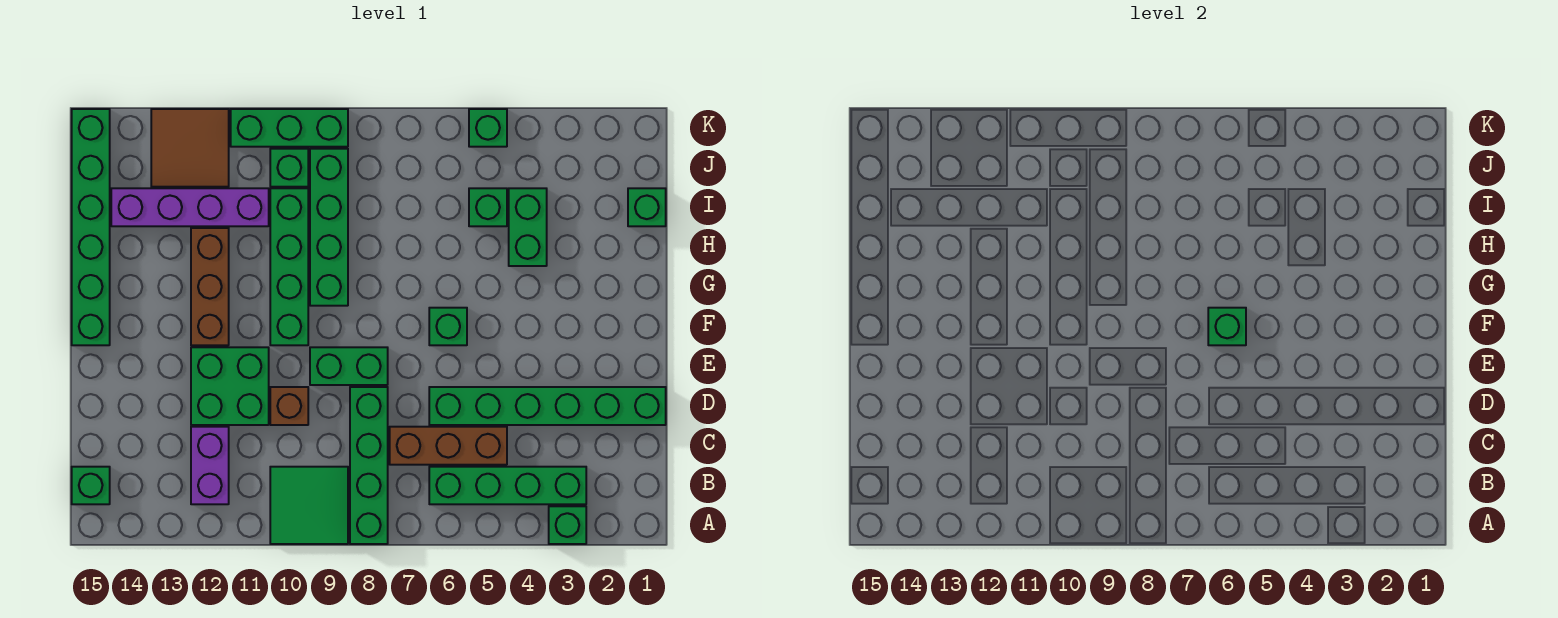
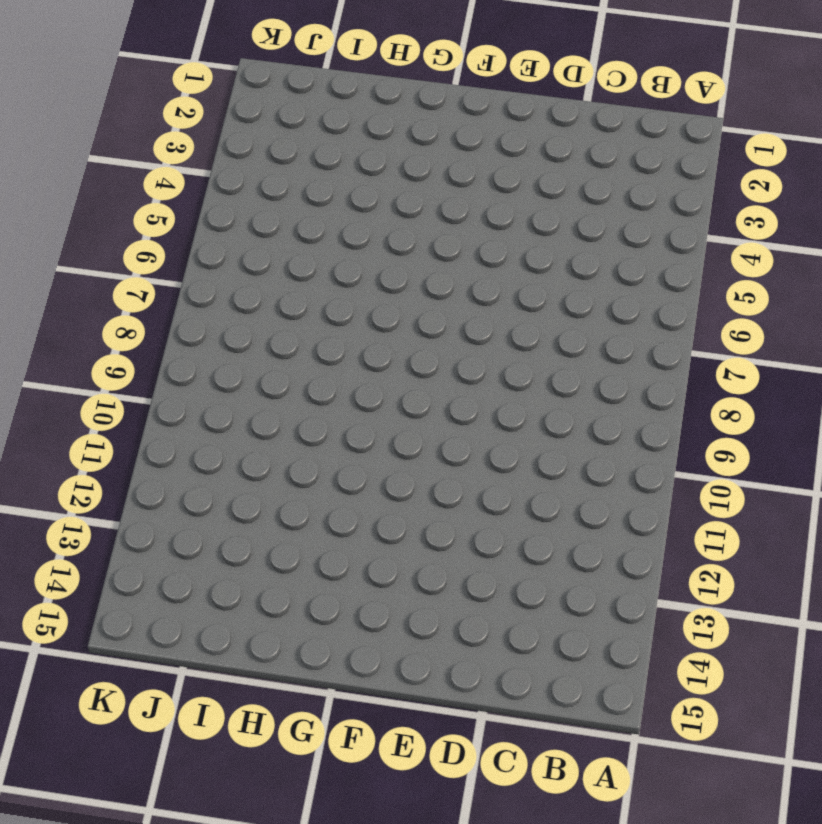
none -> green brick A3 level 1
none -> green brick A8:D8 level 1
none -> green tile A9:B10 level 1

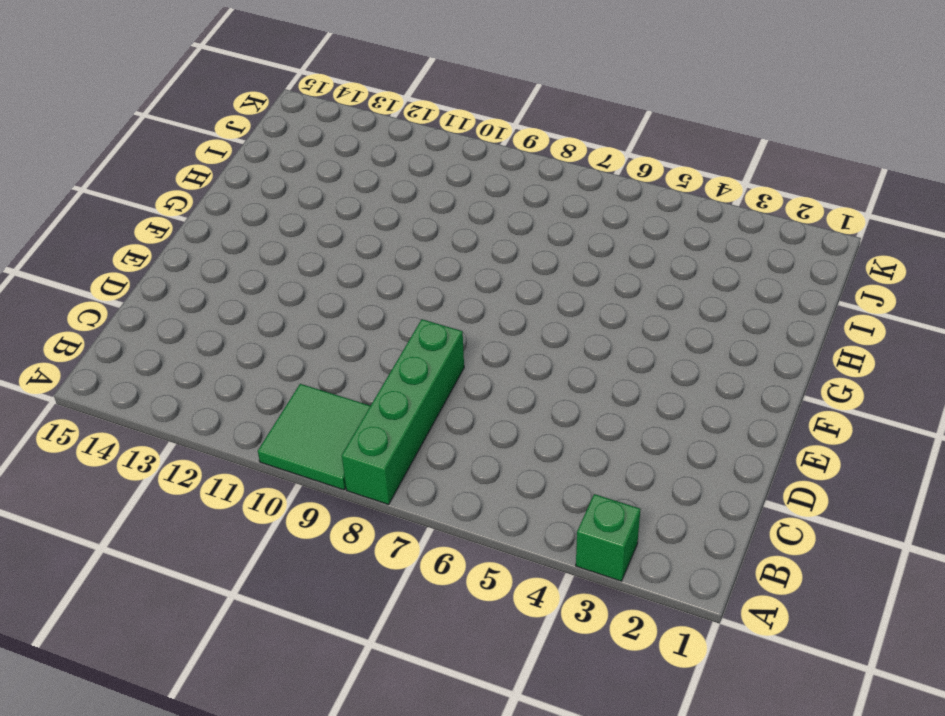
none -> green brick B3:B6 level 1
none -> purple brick B12:C12 level 1
none -> green brick B15 level 1

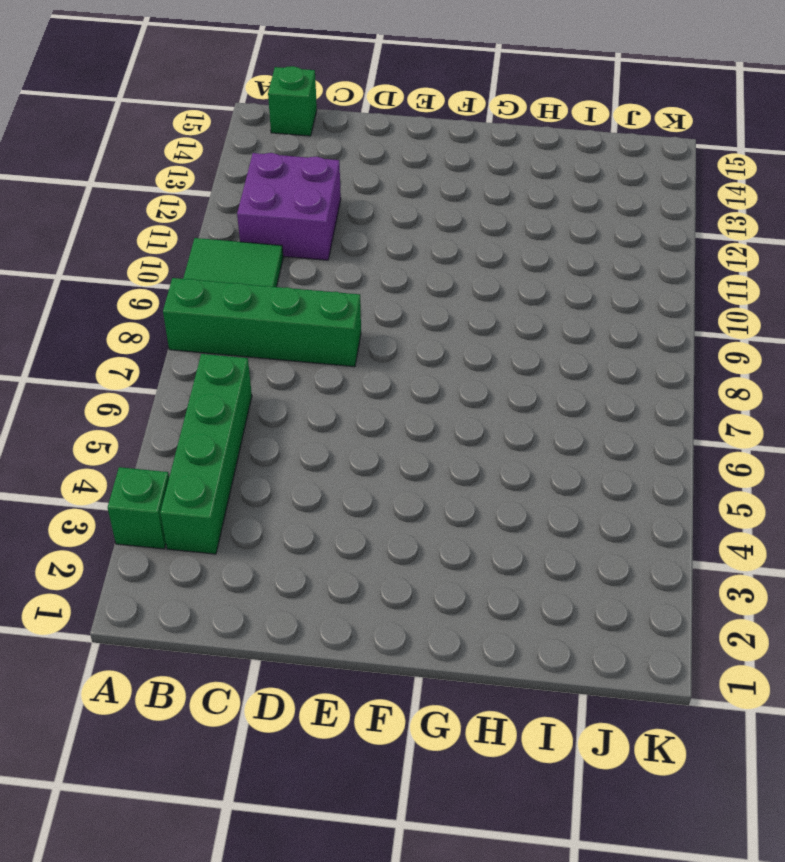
purple brick B11:C12 level 1 -> purple brick B12:C12 level 1
none -> brown brick C5:C7 level 1
none -> green brick D1:D6 level 1
none -> brown brick D10 level 1

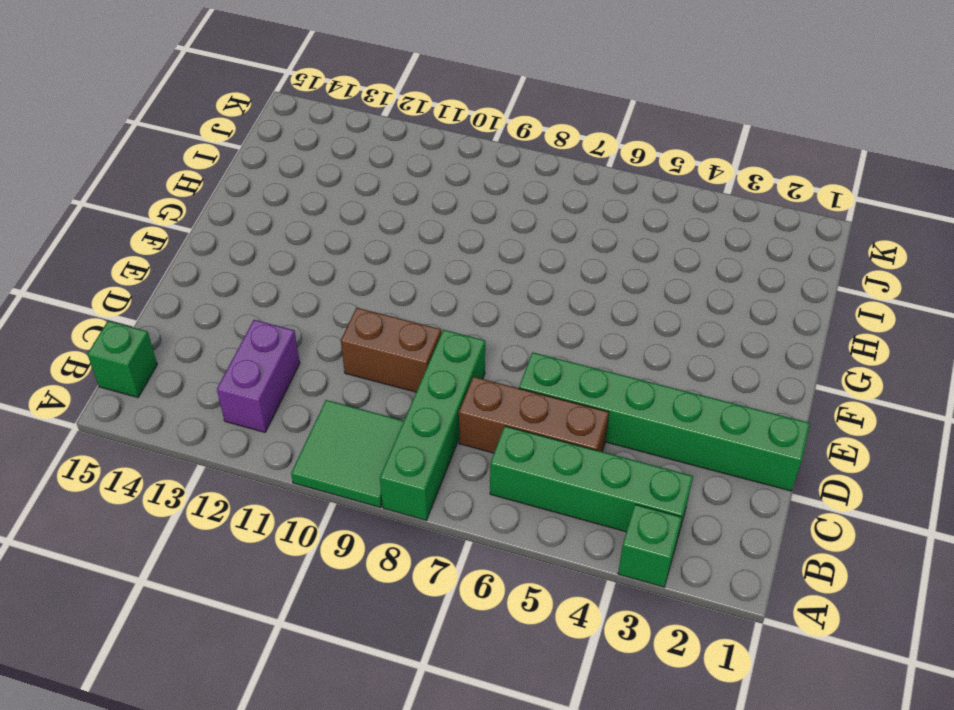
brown brick D9:D10 level 1 -> brown brick D10 level 1
none -> green brick D11:E12 level 1
none -> green brick E8:E9 level 1
none -> green brick F6 level 1

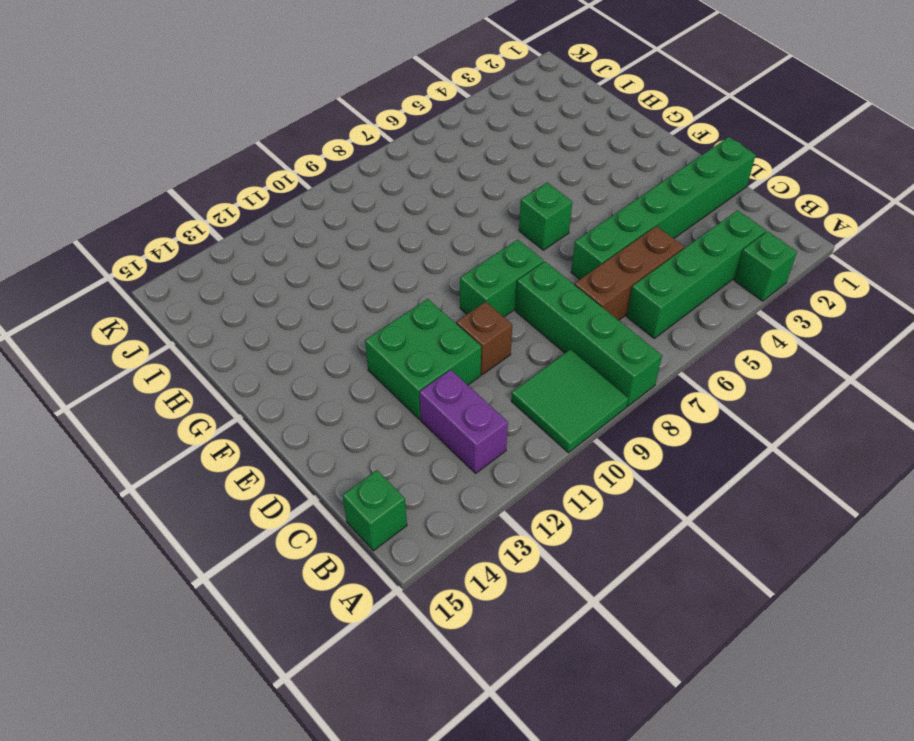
none -> green brick F10:I10 level 1
none -> brown brick F12:H12 level 1
none -> green brick F15:K15 level 1

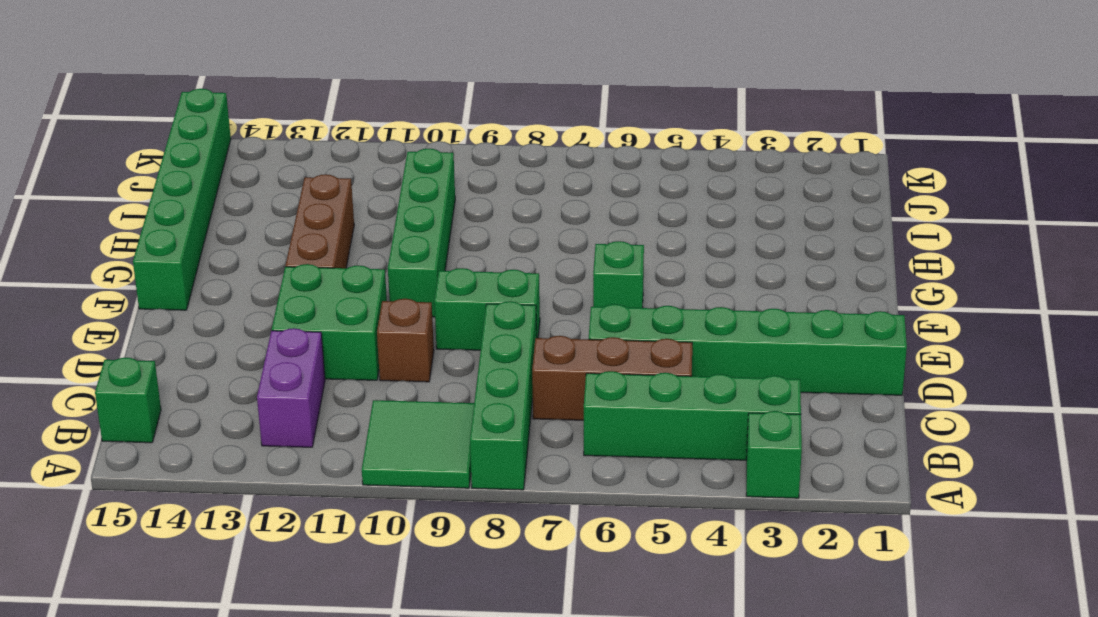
none -> green brick G9:J9 level 1
none -> green brick H4:I4 level 1
none -> green brick I1 level 1

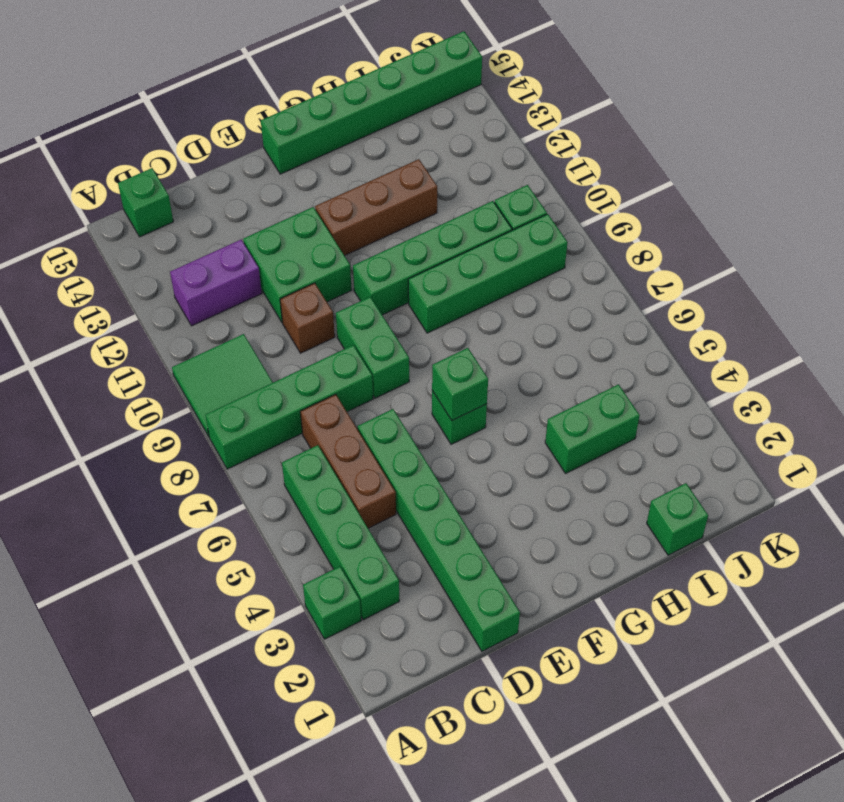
none -> green brick I5 level 1
none -> purple brick I11:I14 level 1
none -> brown tile J12:K13 level 1

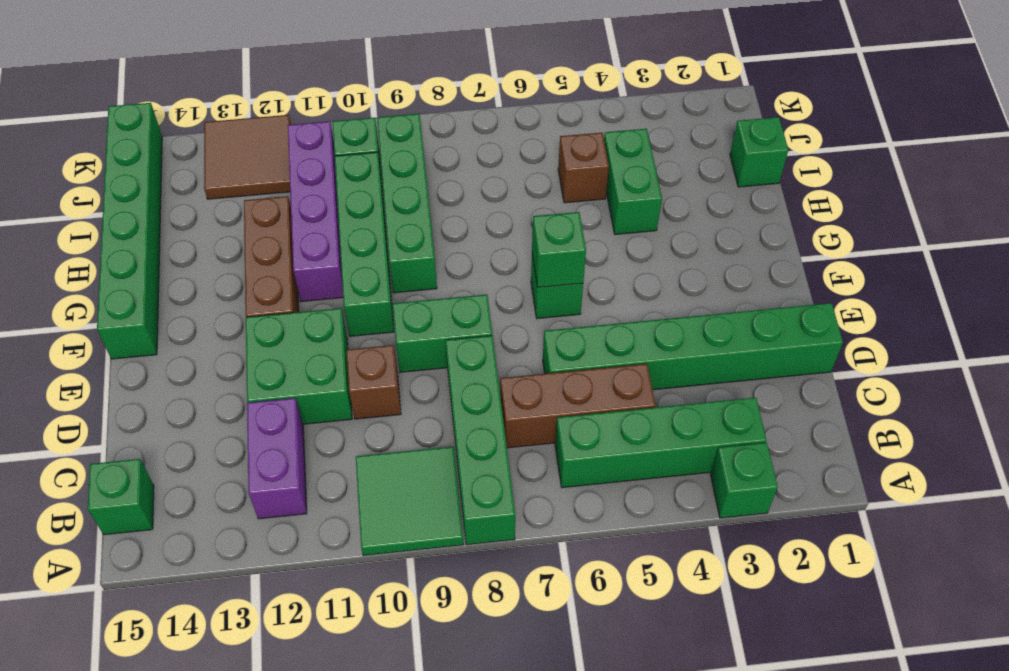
purple brick G11:J11 level 1 -> purple brick I11:I14 level 1
brown brick I5 level 1 -> green brick I5 level 1
none -> green brick K5 level 1
none -> green brick K9:K11 level 1

